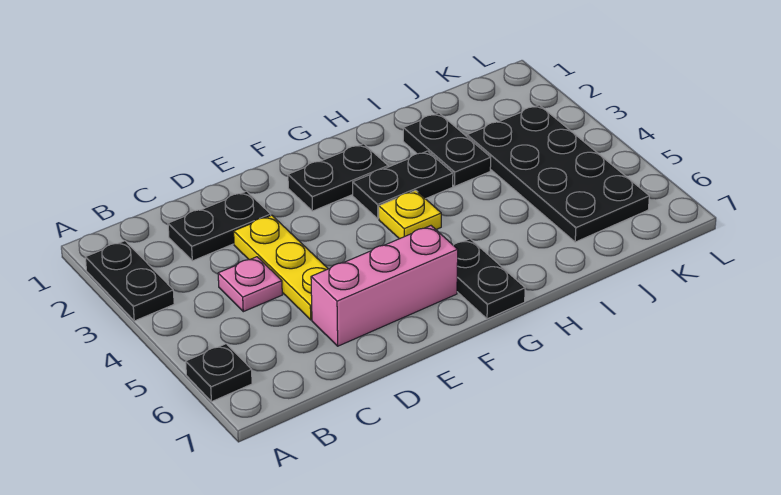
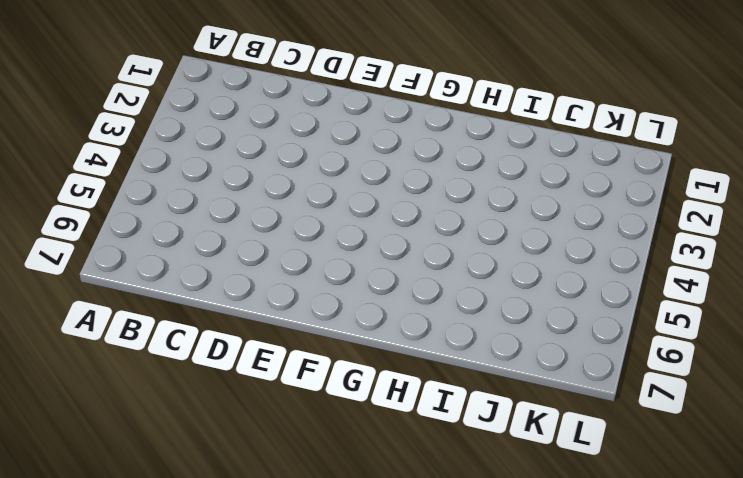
none -> black plate A2:A3 level 1
none -> black plate A6 level 1
none -> black plate C2:D2 level 1

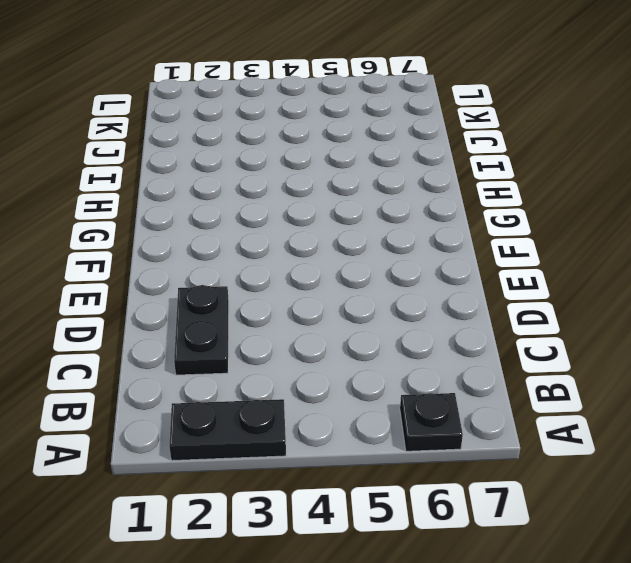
none -> pink plate C4 level 1
none -> yellow plate D3:D5 level 1
none -> pink brick D6:F6 level 1

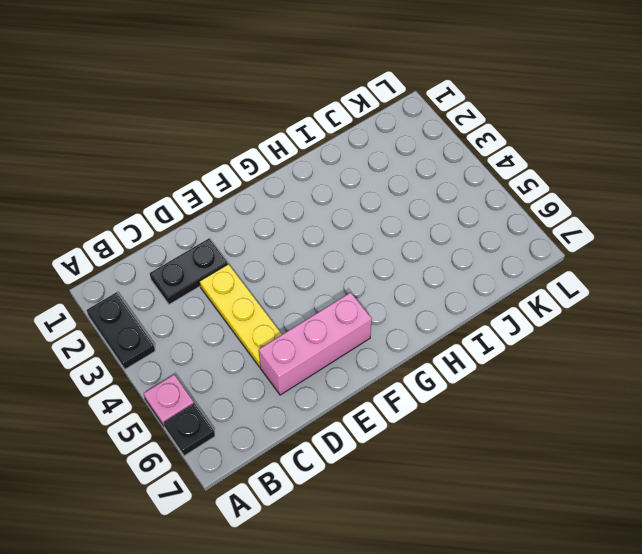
pink plate A5 level 1 -> pink plate C4 level 1
none -> black plate F2:G2 level 1
none -> black plate G3:H3 level 1
none -> yellow plate G4 level 1

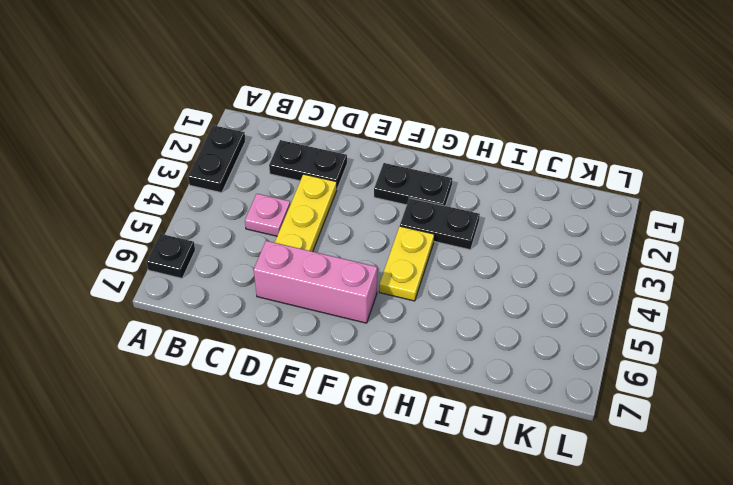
yellow plate G4:G5 level 1 -> yellow plate G4 level 1
none -> black plate G6:G7 level 1
none -> black plate I2:I3 level 1
none -> black plate J3:K6 level 1

